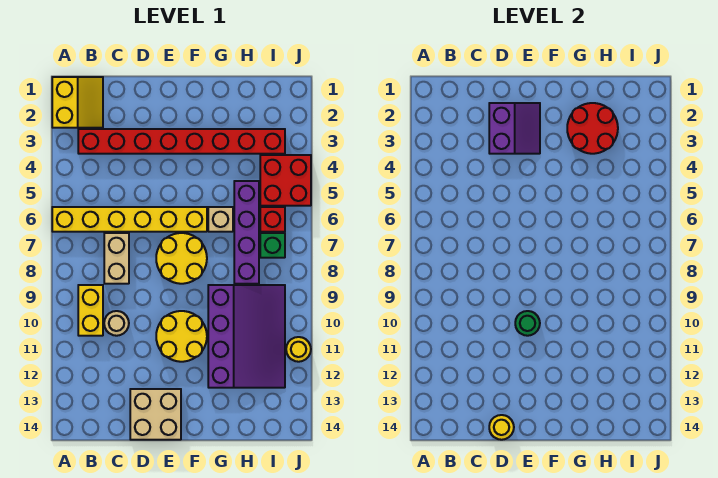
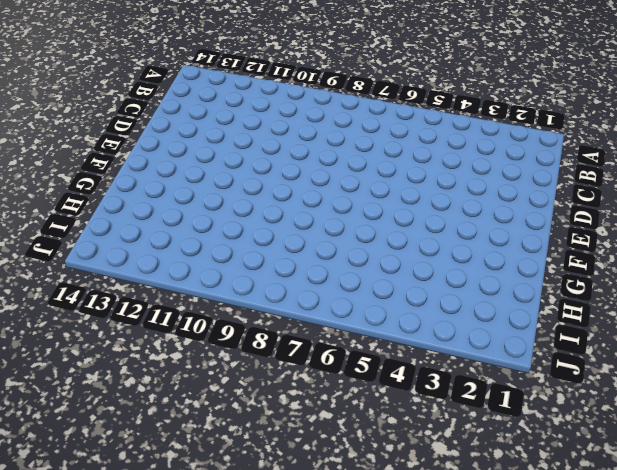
none -> yellow slope A1:B2 level 1 top A
none -> yellow brick A6:F6 level 1
none -> red brick B3:I3 level 1

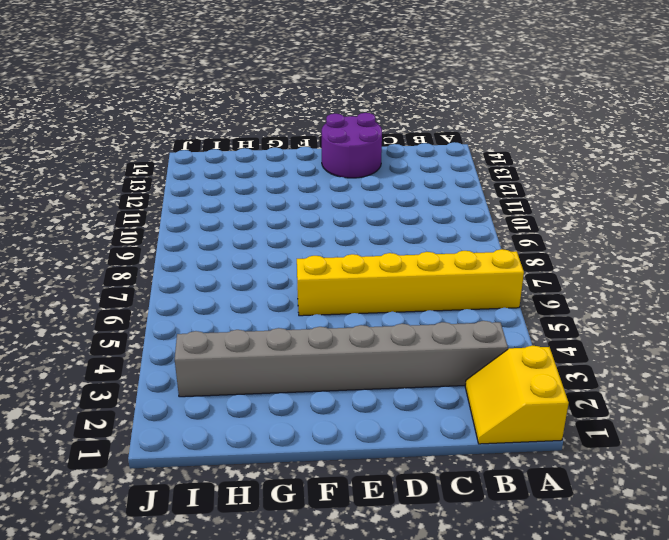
grey brick B3:I3 level 1 -> red brick B3:I3 level 1
purple round brick D13:E14 level 1 -> tan brick D13:E14 level 1
none -> yellow brick B9:B10 level 1
none -> tan brick C7:C8 level 1
none -> tan round brick C10 level 1

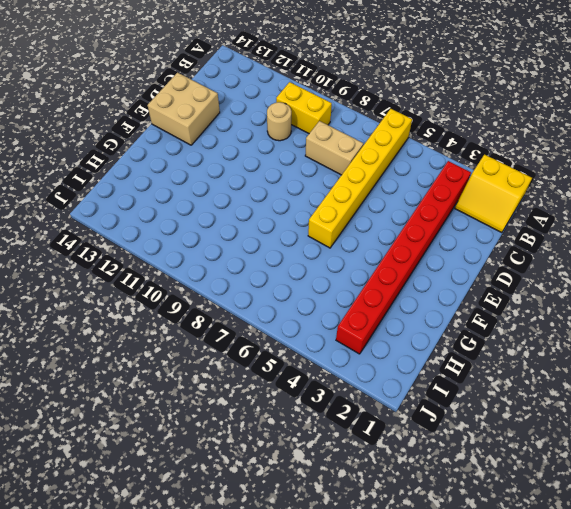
none -> yellow round brick E7:F8 level 1
none -> yellow round brick E10:F11 level 1
none -> tan brick G6 level 1

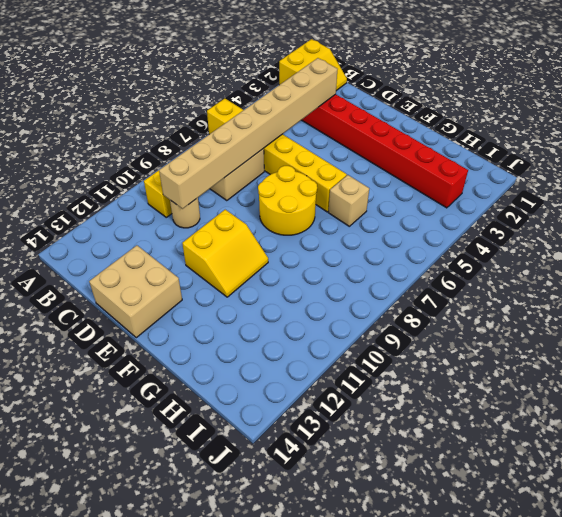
tan brick C3:C10 level 2 -> none
yellow slope E10:F11 level 1 top E -> yellow round brick E10:F11 level 1
none -> purple slope G9:I12 level 1 top G
none -> purple brick H5:H8 level 1
none -> red brick I4:J5 level 1

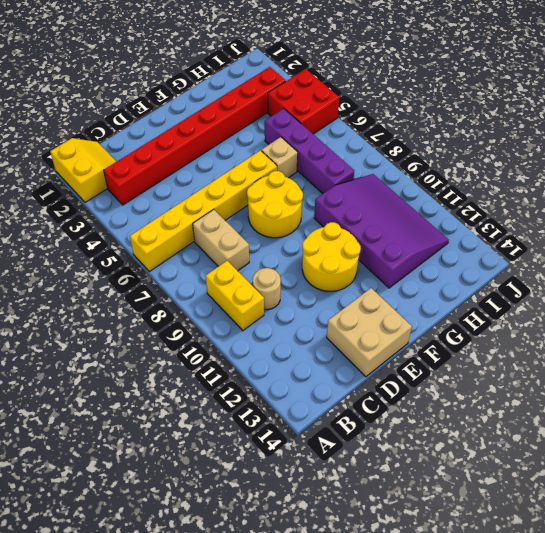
none -> red brick I6 level 1
none -> green brick I7 level 1
none -> yellow round brick J11 level 1

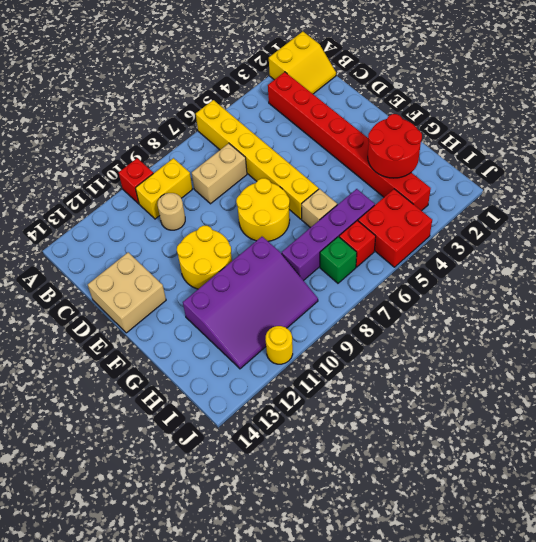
red brick A10 level 1 -> none
none -> purple slope D2:E3 level 2 top D
none -> yellow round brick D14 level 2
none -> green round brick E10 level 2

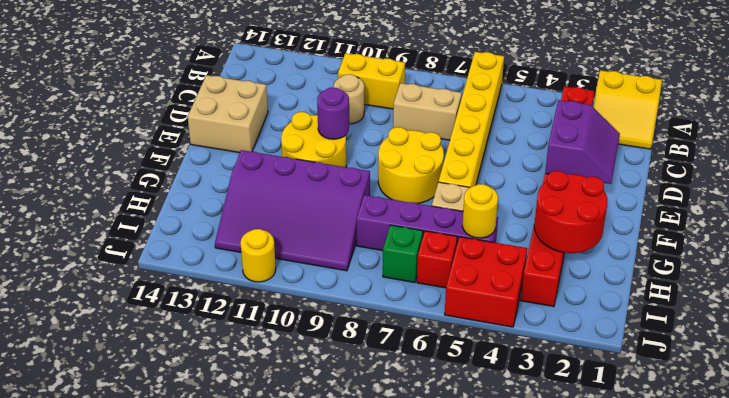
purple slope D2:E3 level 2 top 3 -> purple slope D2:E3 level 2 top D
purple round brick E10 level 2 -> green round brick E10 level 2
yellow round brick H5 level 2 -> yellow round brick D14 level 2

